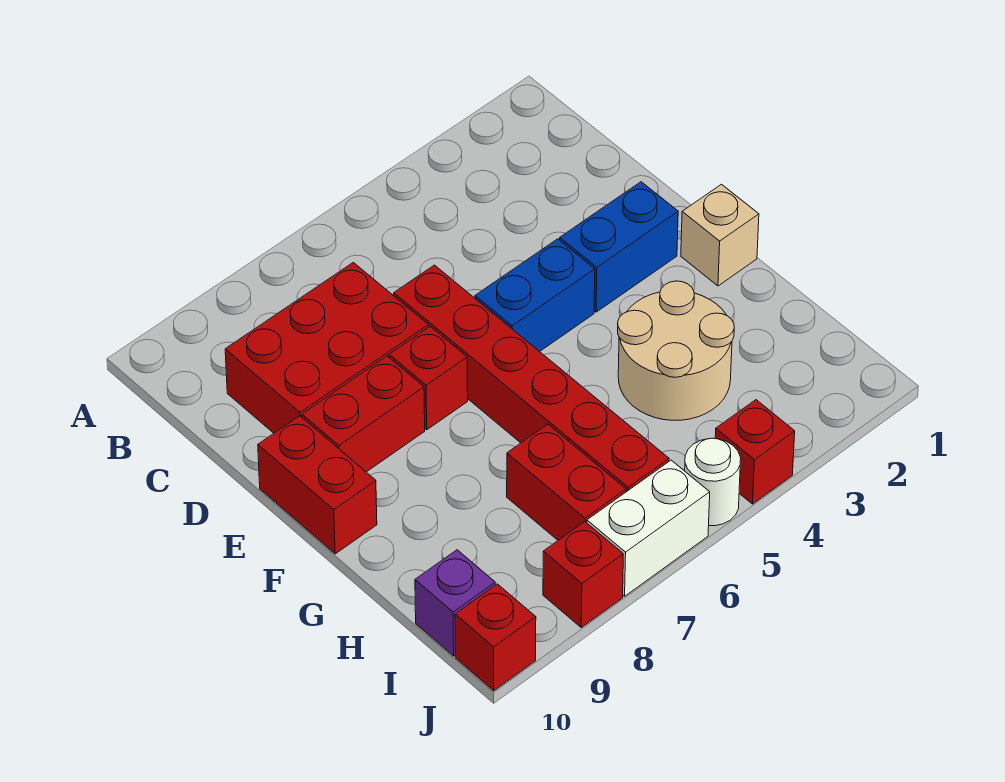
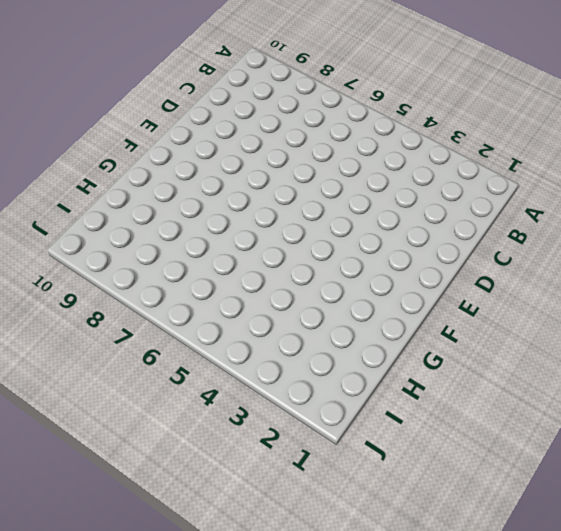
none -> red brick C7:D9 level 1
none -> red brick D6:I6 level 1
none -> blue brick E2:E3 level 1

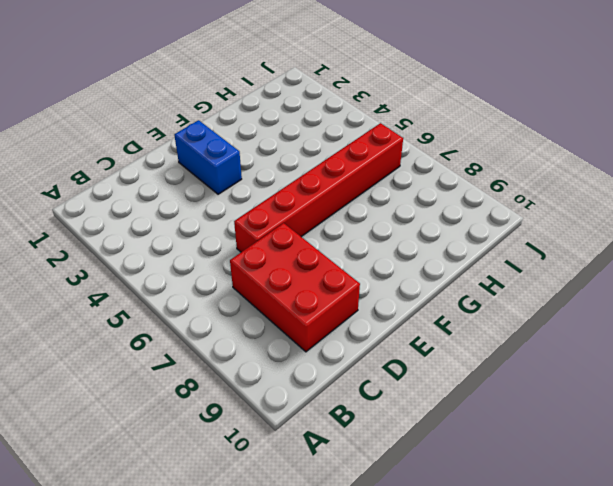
none -> blue brick E4:E5 level 1
none -> red brick E7 level 1
none -> red brick E8:E9 level 1

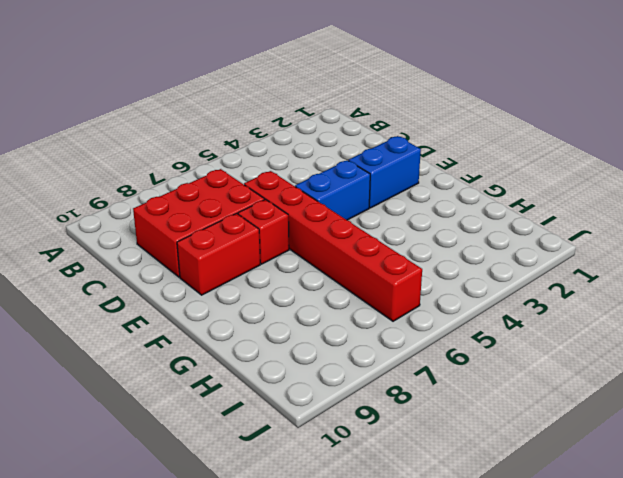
none -> red brick E10:F10 level 1
none -> tan brick F1 level 1
none -> tan round brick G3:H4 level 1

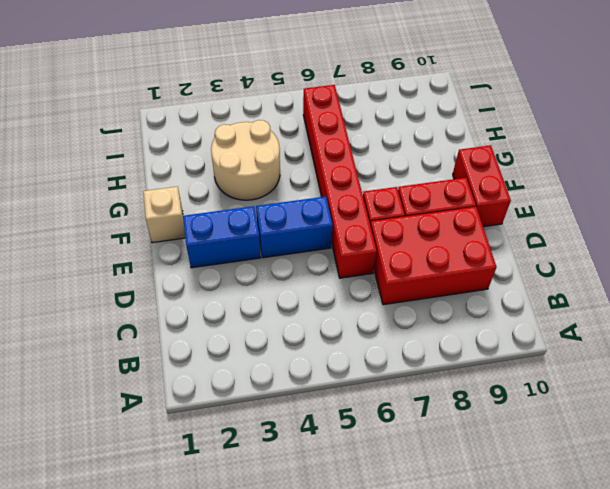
none -> red brick H7:I7 level 1
none -> purple brick I10 level 1
none -> red brick J4 level 1

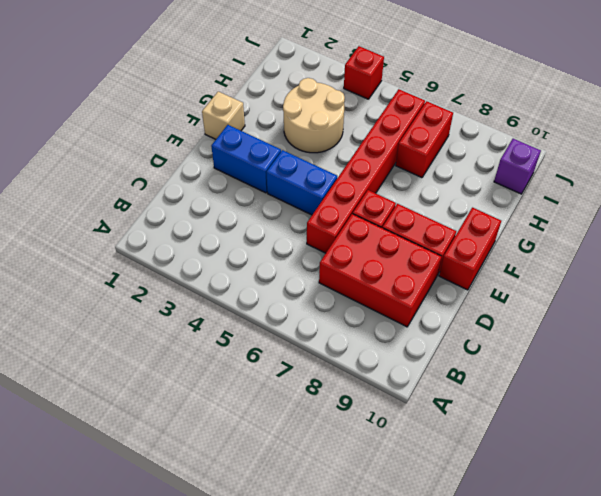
none -> white round brick J5 level 1
none -> white brick J6:J7 level 1
none -> red brick J8 level 1

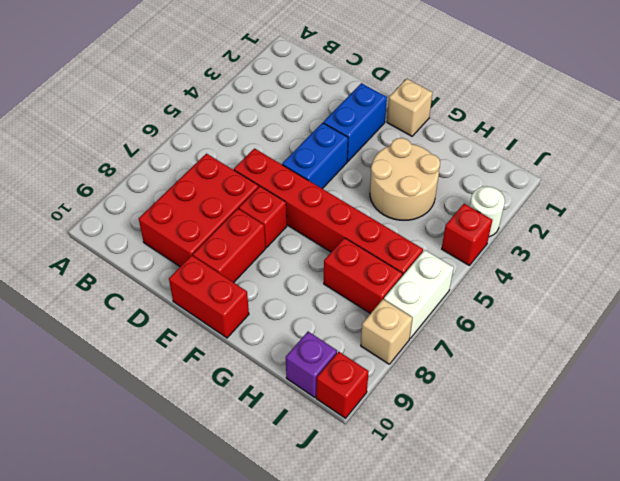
white round brick J3 level 1 -> white round brick J5 level 1
tan brick J8 level 1 -> red brick J8 level 1

